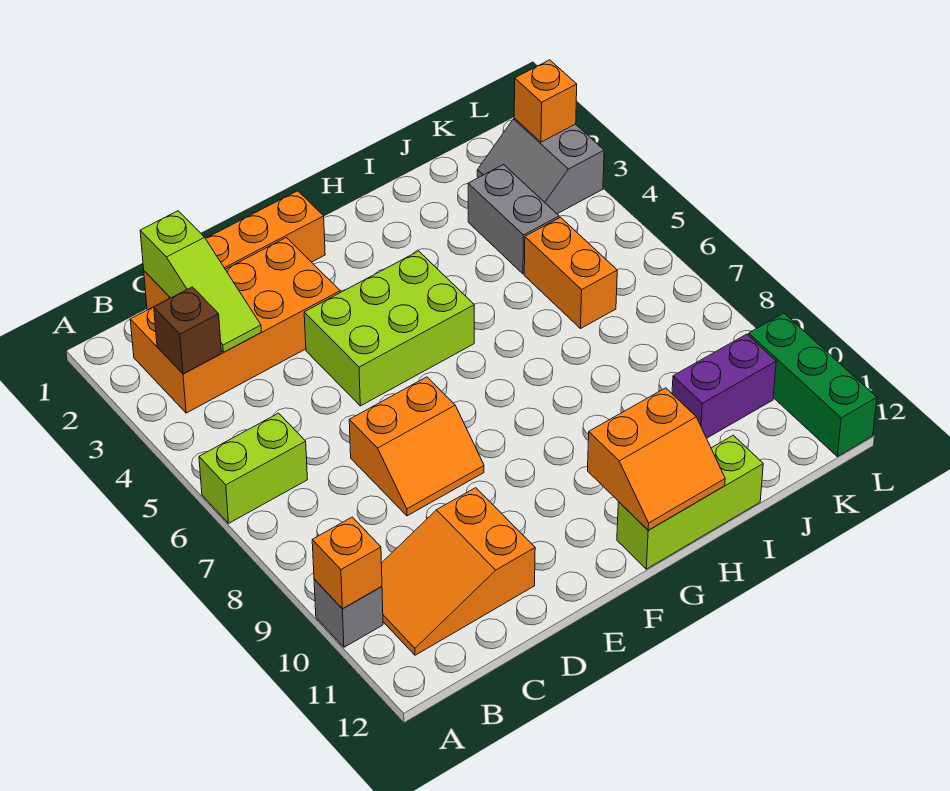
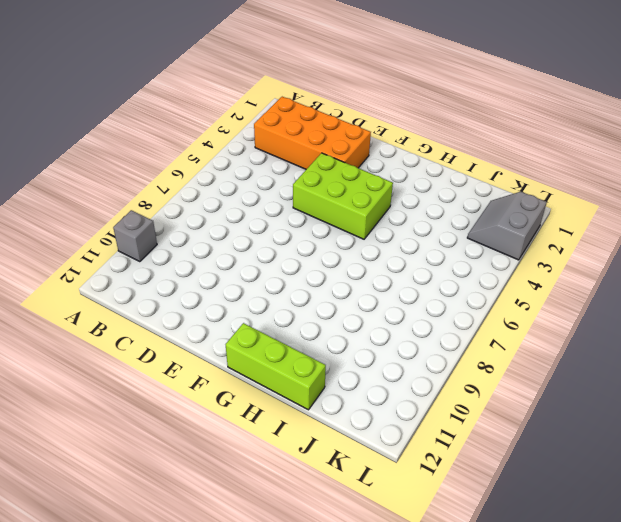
none -> lime brick A6:B6 level 1
none -> orange slope B10:D11 level 1 top D
none -> orange brick C1:F1 level 1

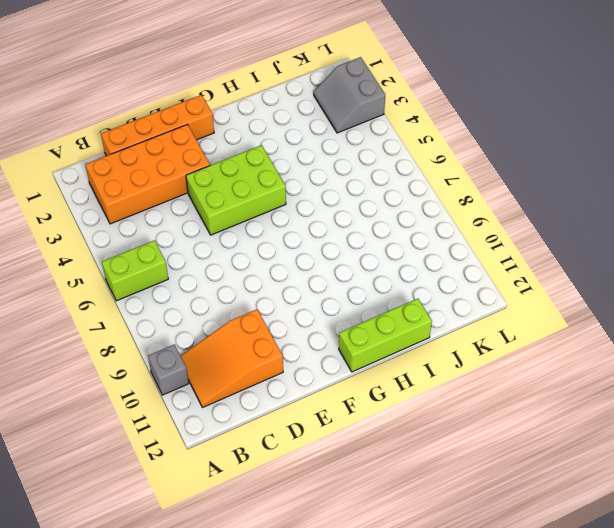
none -> orange slope D7:E8 level 1 top 7
none -> grey brick J3:J4 level 1
none -> orange brick J5:J6 level 1

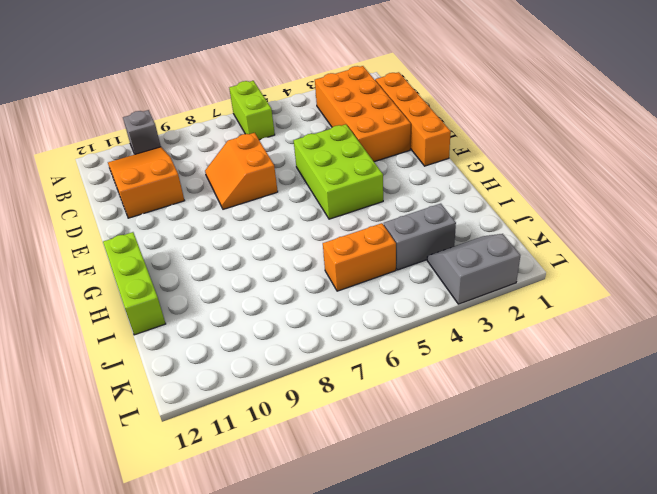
none -> purple brick J10:K10 level 1
none -> green brick L10:L12 level 1
none -> orange brick A10 level 2

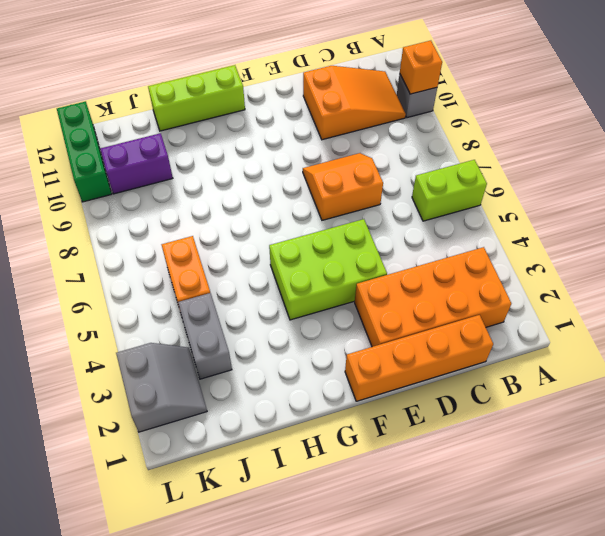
none -> brown brick B3 level 2
none -> lime slope C1:C3 level 2 top 1
none -> orange slope G11:H12 level 2 top 11

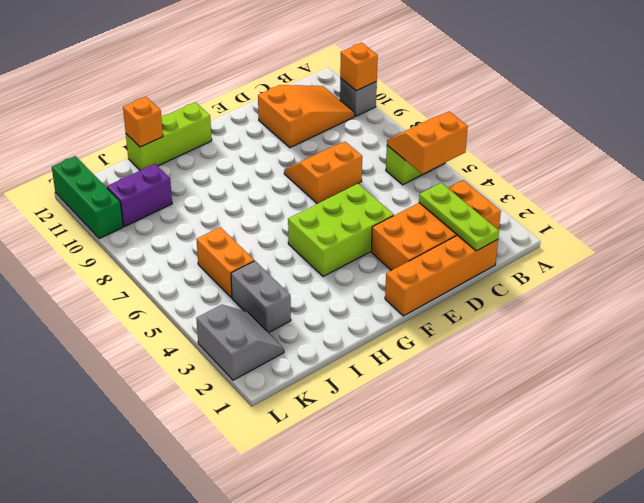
orange slope A5:B6 level 2 top 5 -> orange slope G11:H12 level 2 top 11
lime plate C1:C3 level 2 -> lime slope C1:C3 level 2 top 1
orange brick I12 level 2 -> orange brick L2 level 2
none -> brown brick B3 level 2

